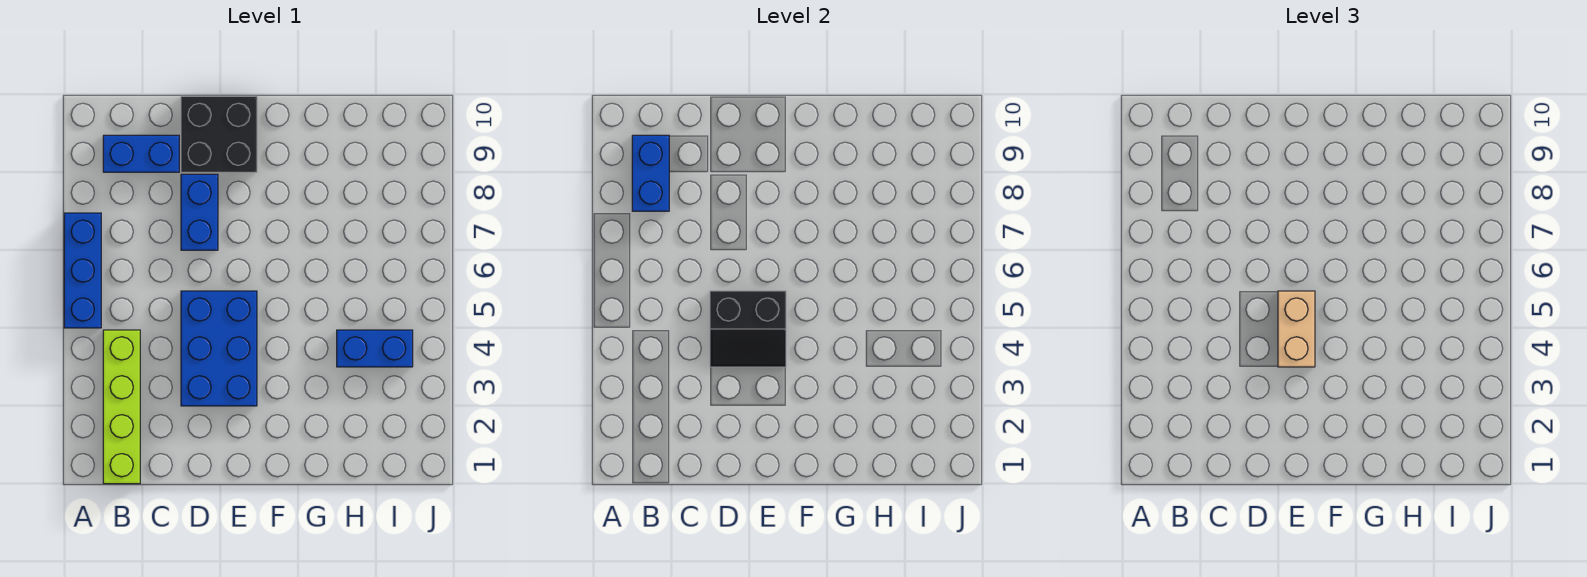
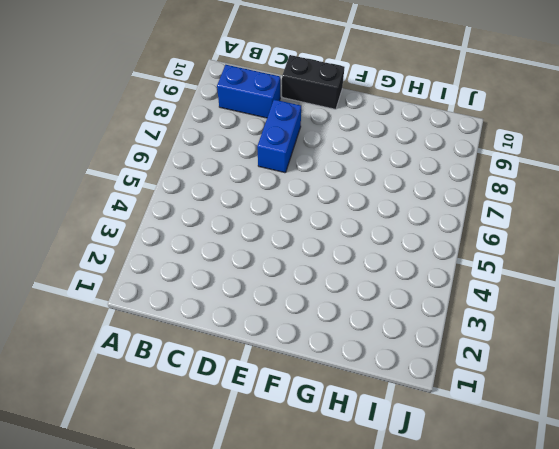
black brick D10:E10 level 1 -> black brick D9:E10 level 1
none -> blue brick A5:A7 level 1
none -> lime brick B1:B4 level 1

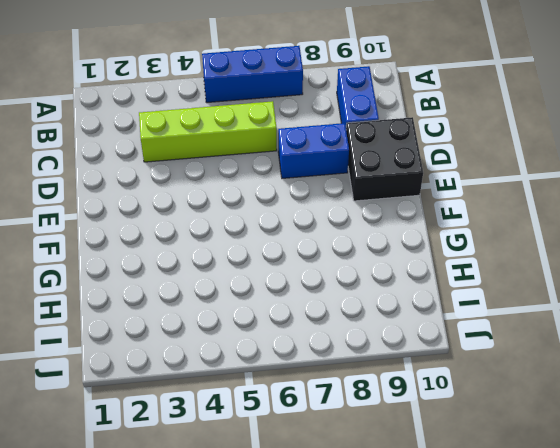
lime brick C3:C6 level 1 -> lime brick B1:B4 level 1
none -> blue brick D3:E5 level 1
none -> blue brick H4:I4 level 1

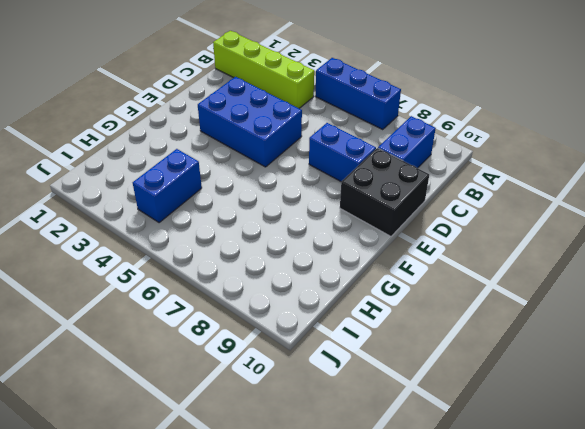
none -> blue brick B8:B9 level 2
none -> black slope D4:E5 level 2 top 5

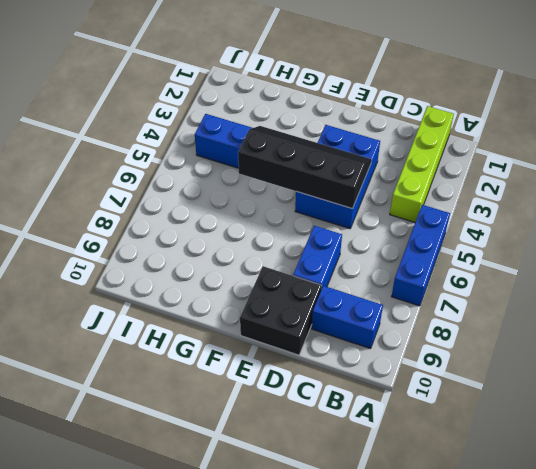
black slope D4:G5 level 2 top 5 -> black slope D4:E5 level 2 top 5
none -> blue brick B8:B9 level 2
none -> tan brick E4:E5 level 3

